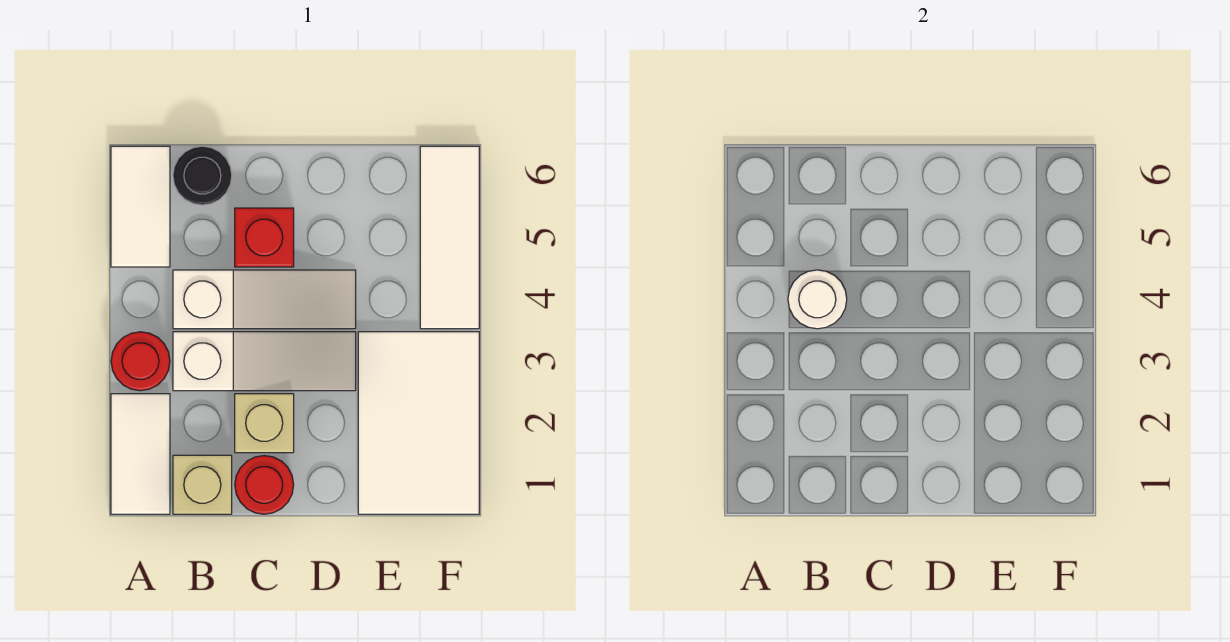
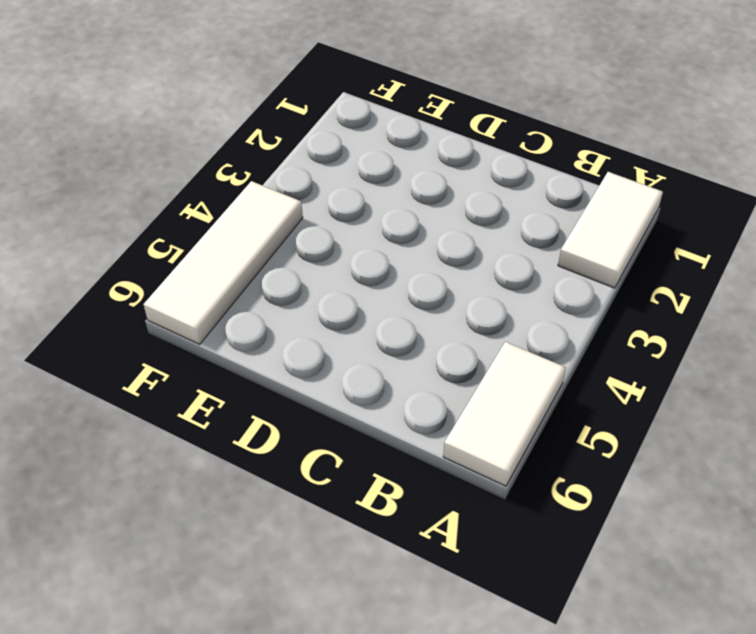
none -> red round brick A3 level 1
none -> tan brick B1 level 1
none -> white slope B3:D3 level 1 top B

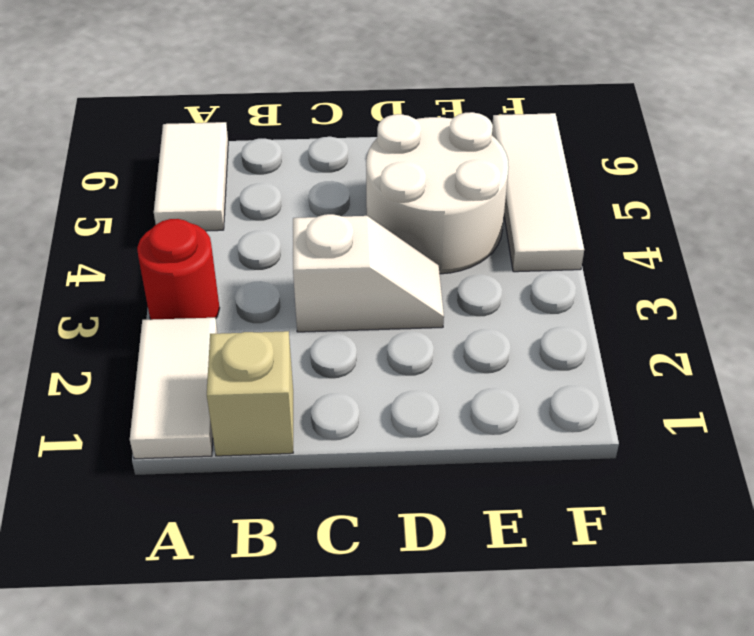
white slope C3:D3 level 1 top C -> white slope B3:D3 level 1 top B
white round brick D4:E5 level 1 -> white slope B4:D4 level 1 top B
none -> black round brick B6 level 1
none -> red round brick C1 level 1
none -> tan brick C2 level 1

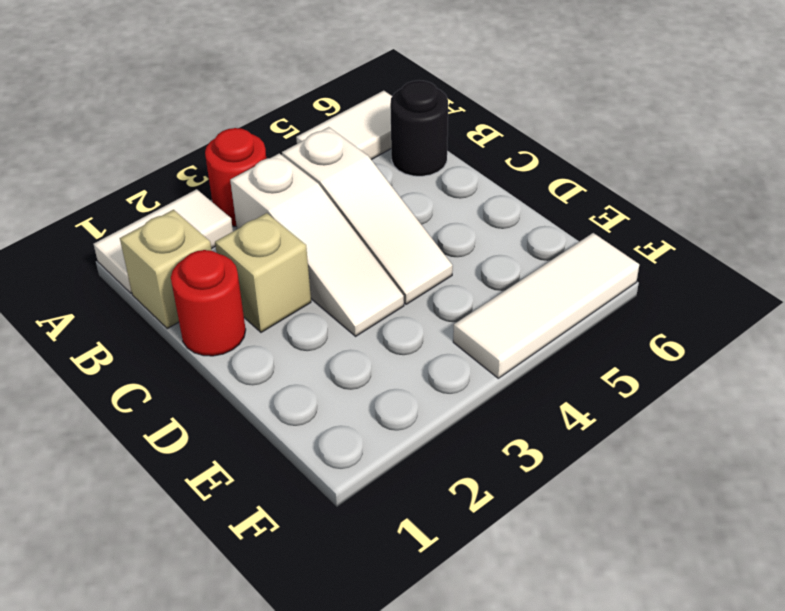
none -> red brick C5 level 1
none -> white tile E1:F3 level 1
none -> white round brick B4 level 2

